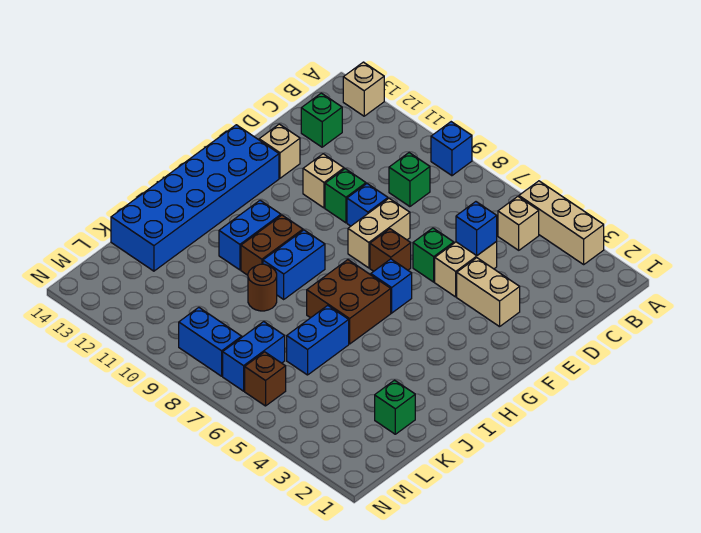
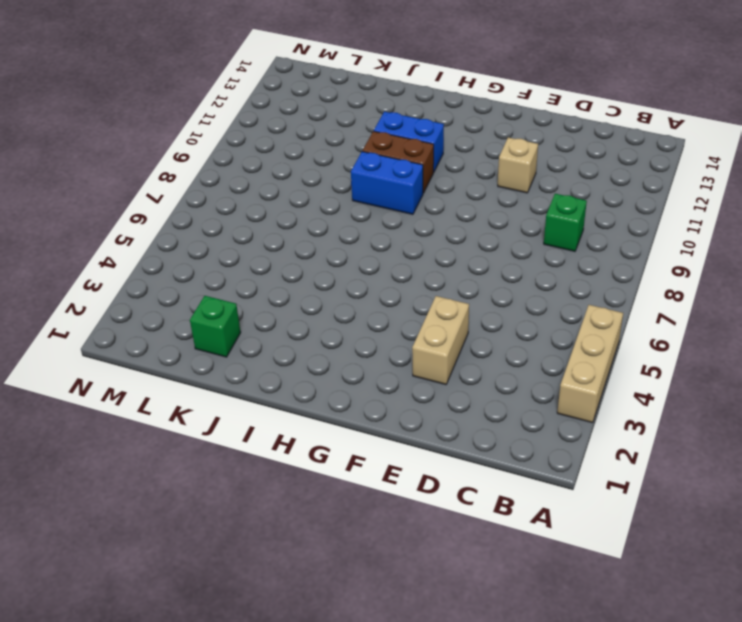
none -> blue brick A9 level 1
none -> tan brick A13 level 1
none -> tan brick B5 level 1

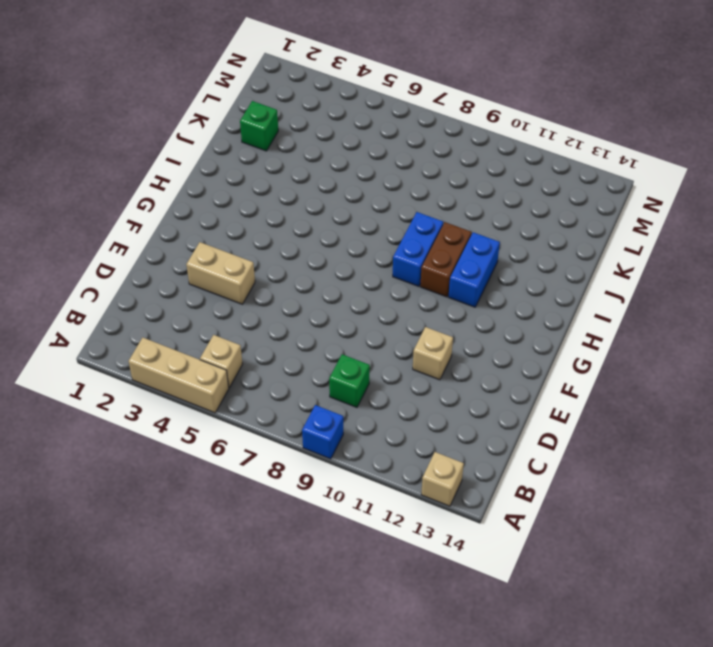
none -> green brick C13 level 1
none -> tan brick D5:E5 level 1
none -> green brick E6 level 1

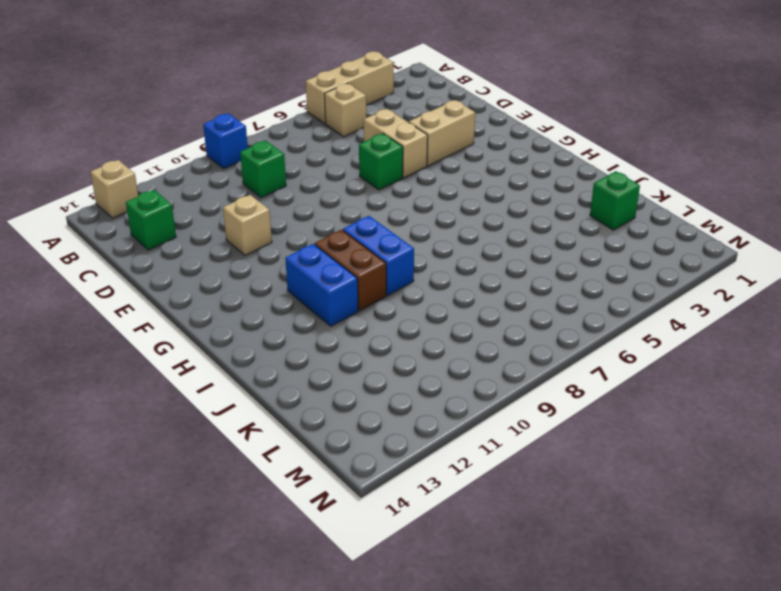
none -> tan brick E8:F8 level 1
none -> blue brick E9 level 1
none -> green brick E10 level 1

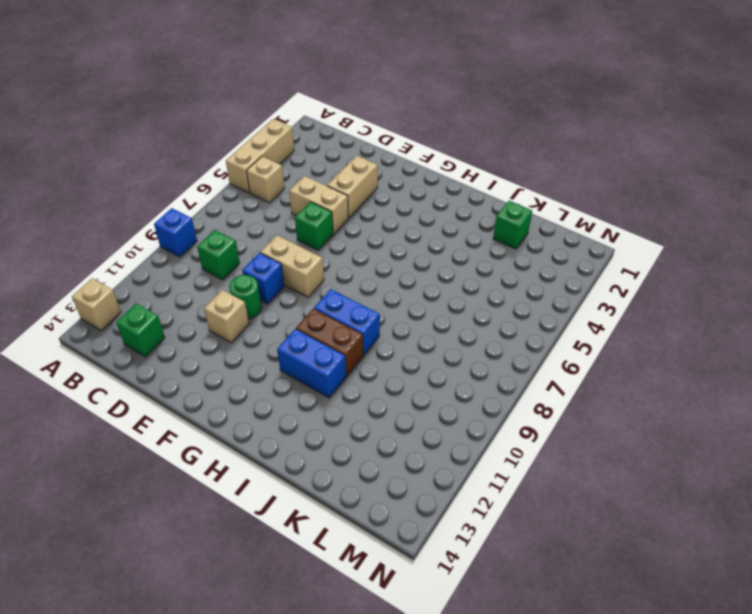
green round brick E10 level 1 -> green brick E10 level 1
none -> tan brick E13 level 1
none -> brown brick F7 level 1
none -> blue brick F13:K14 level 1

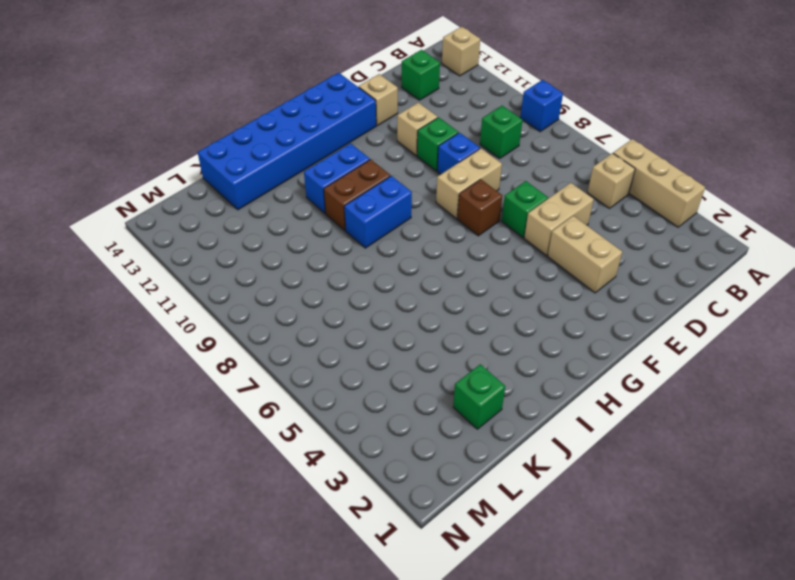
none -> blue brick G6 level 1
none -> brown brick H6:I7 level 1
none -> blue brick J6:K6 level 1

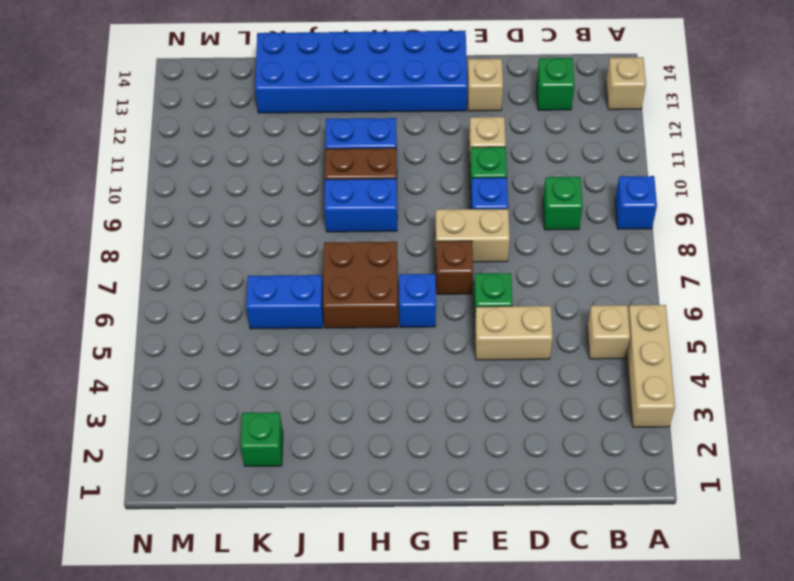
none -> tan brick E3:E4 level 1
none -> brown round brick J9 level 1
none -> blue brick L7:M7 level 1

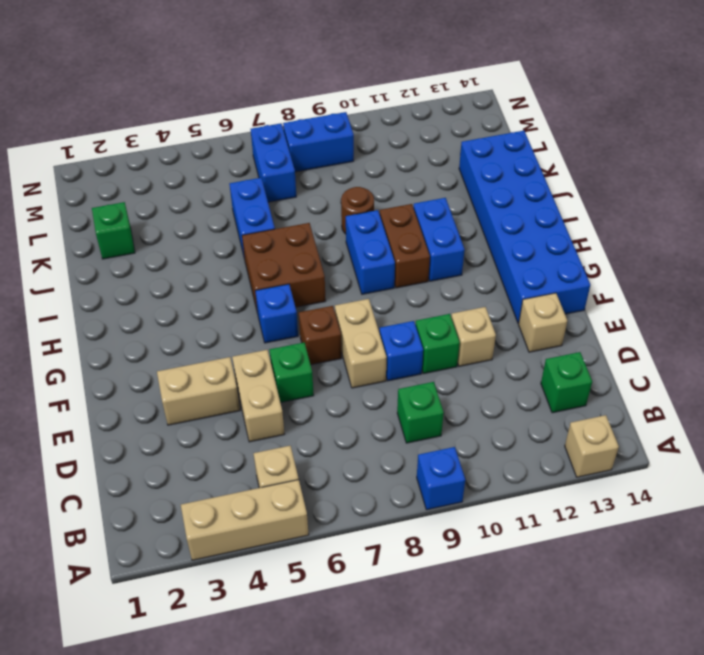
none -> brown brick M6 level 1
none -> blue brick D5 level 2

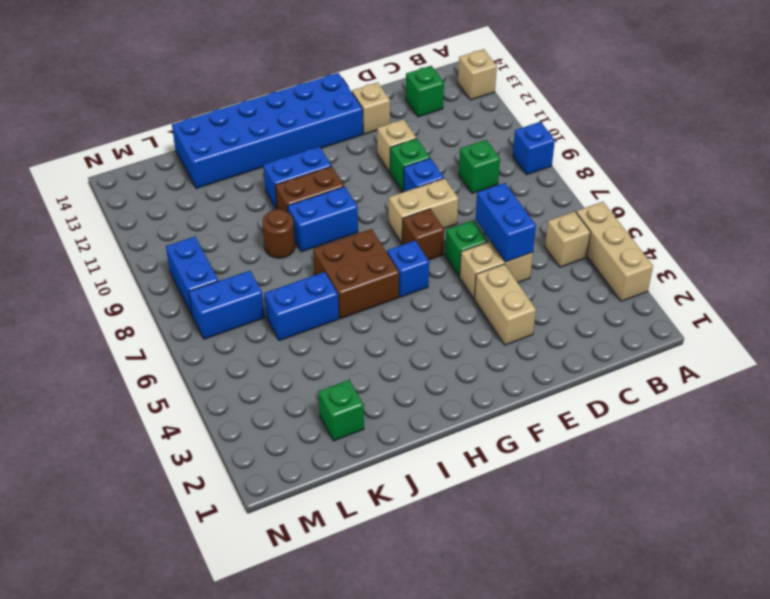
blue brick D5:D6 level 2 -> blue brick D5 level 2
none -> brown brick M6 level 1

